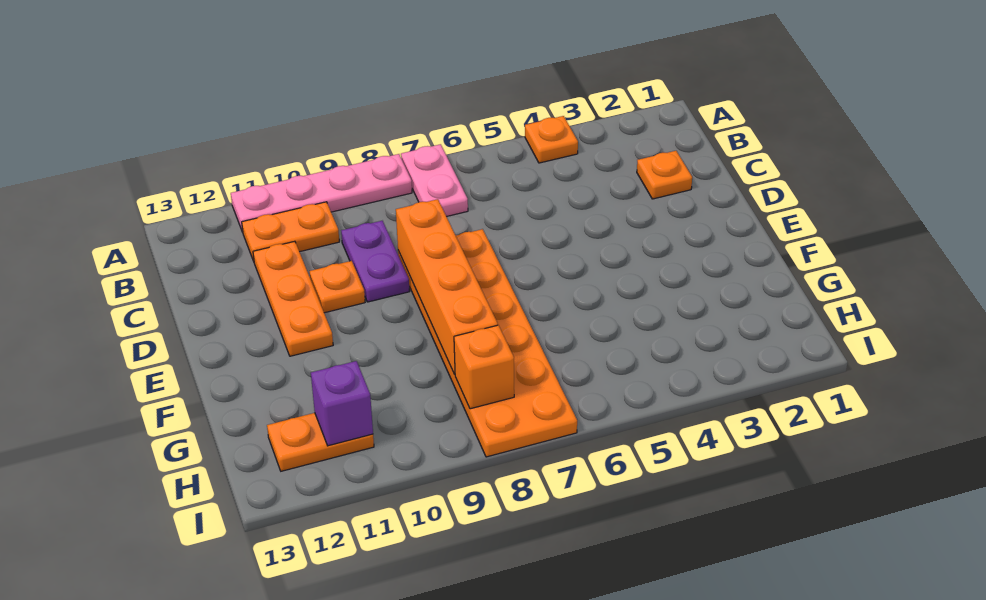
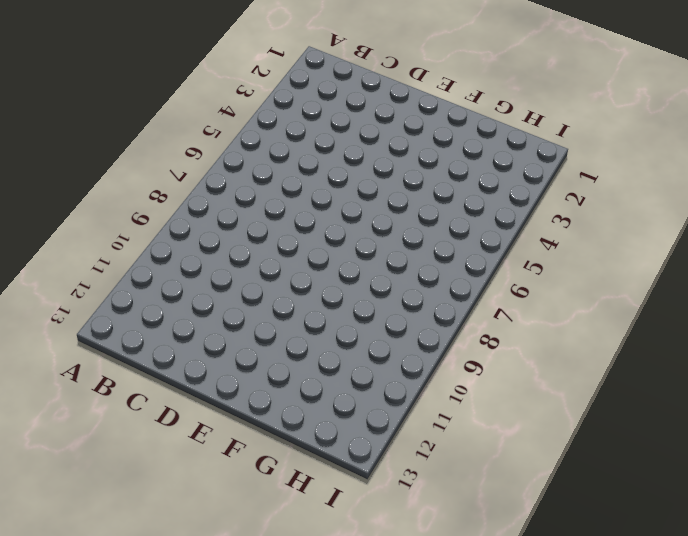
none -> orange plate A4 level 1
none -> pink plate A7:B7 level 1
none -> pink plate A8:A11 level 1

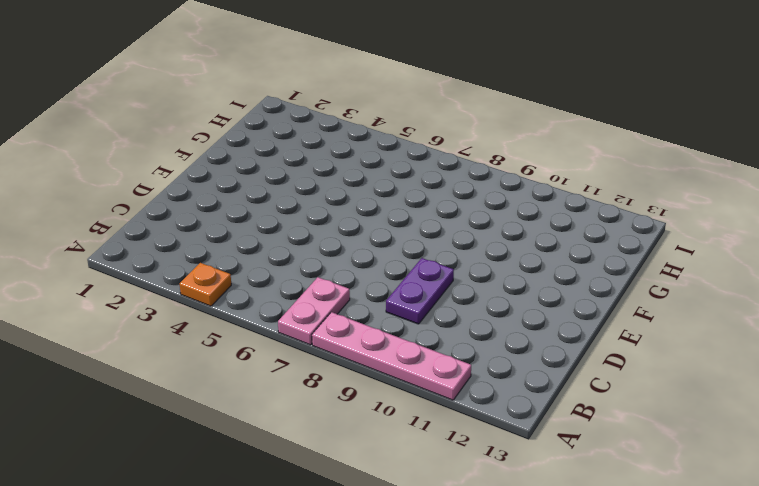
none -> orange plate B10:B11 level 1
none -> orange plate C2 level 1
none -> orange plate C11:E11 level 1

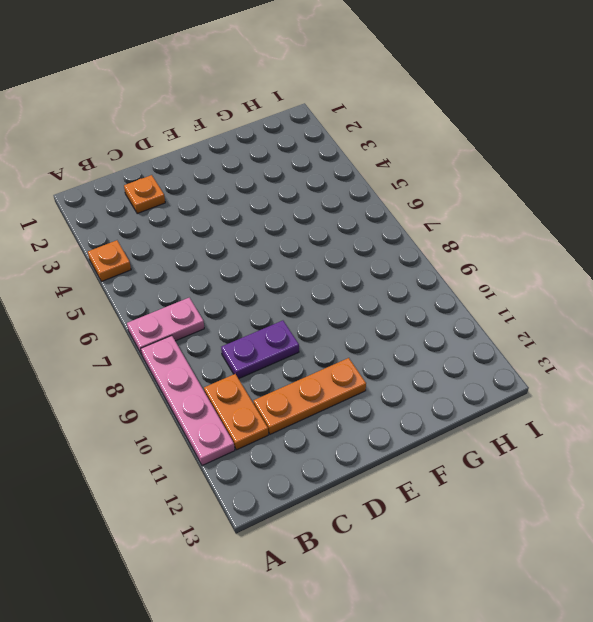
none -> orange plate D7:I8 level 1
none -> orange plate D10 level 1
none -> orange plate H11:H12 level 1

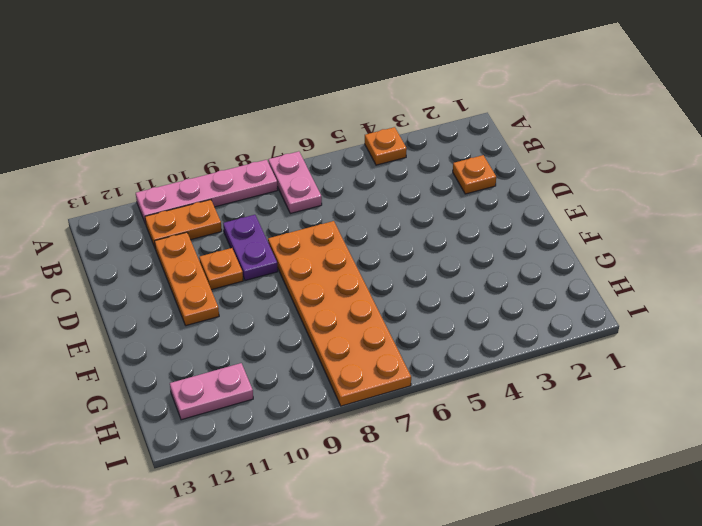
pink plate H11:H12 level 1 -> orange plate H11:H12 level 1
none -> orange brick D8:G8 level 2
none -> orange brick H8 level 2
none -> purple brick H11 level 2

